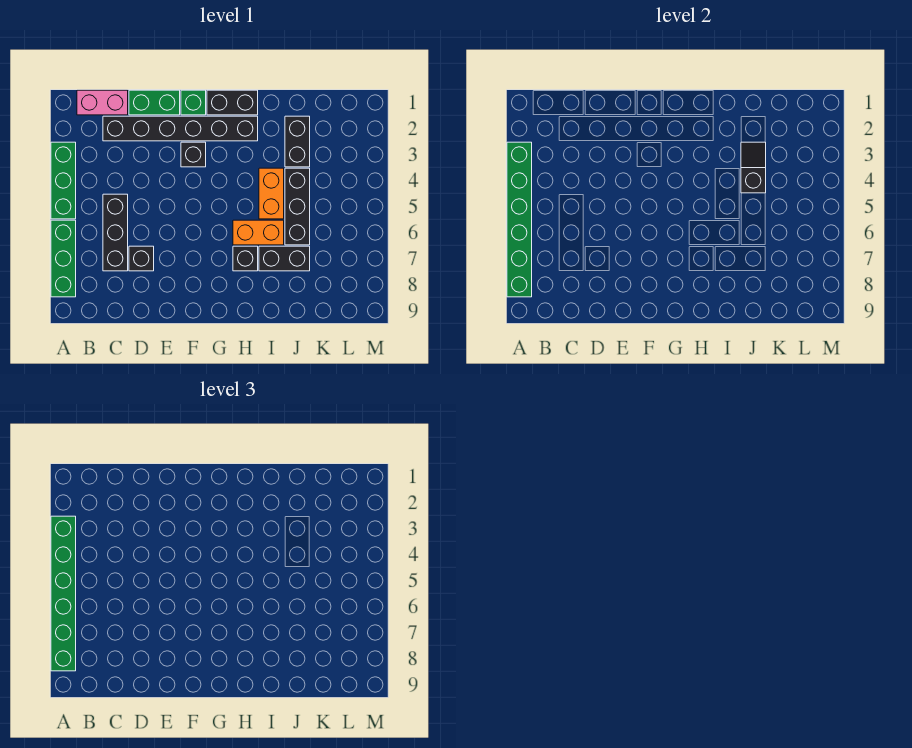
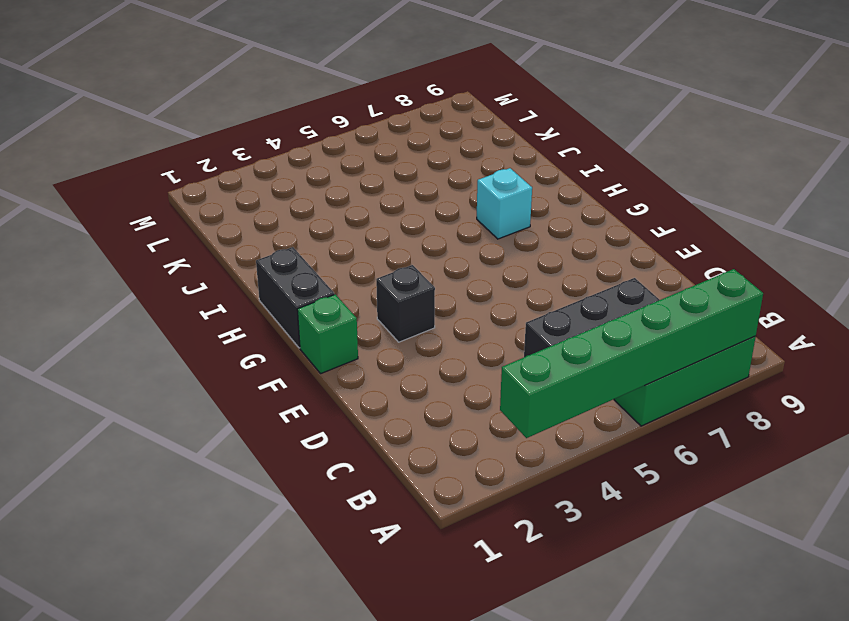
cyan brick H7 level 1 -> black brick H7 level 1
none -> green brick A3:A5 level 1
none -> pink brick B1:C1 level 1
none -> black brick C2:H2 level 1

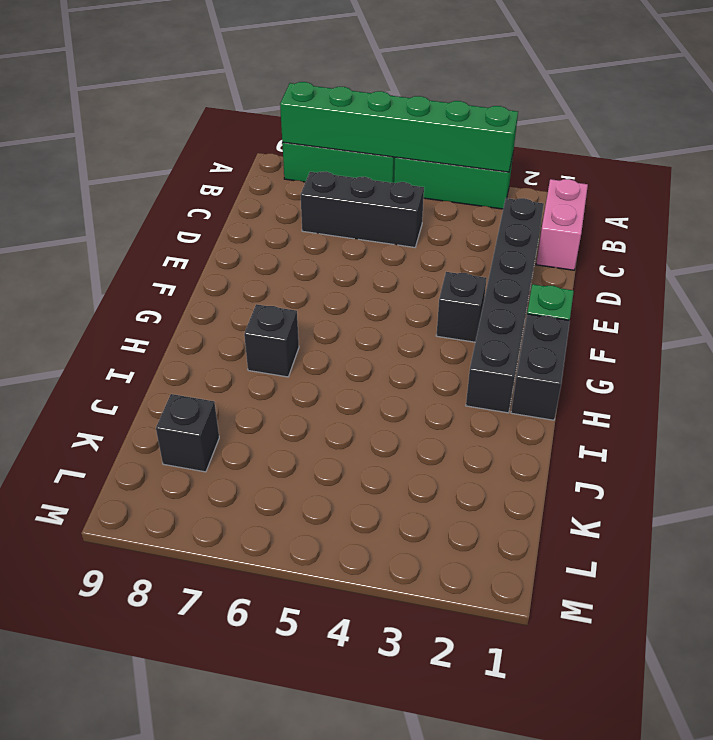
black brick K8 level 1 -> black brick D7 level 1
none -> green brick D1:E1 level 1
none -> orange brick H6:I6 level 1
none -> orange brick I4:I5 level 1

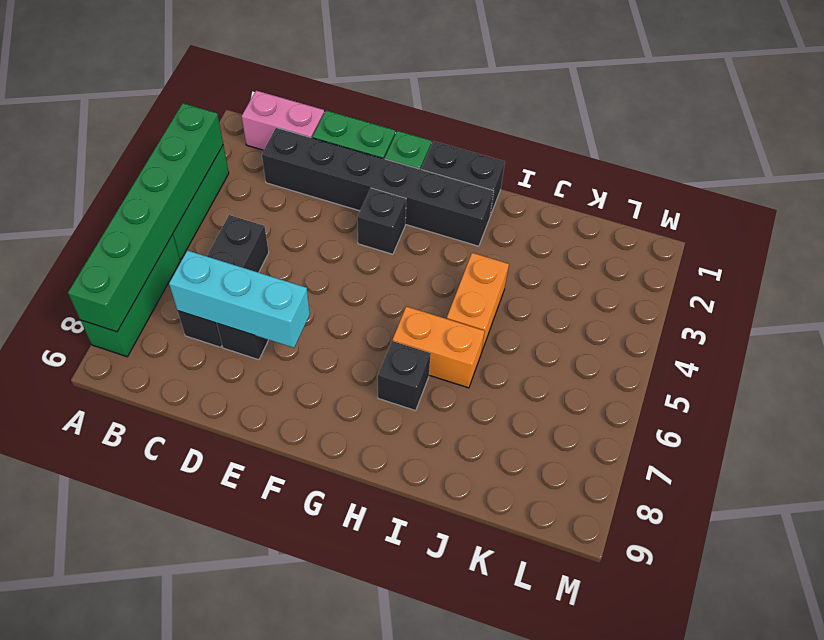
cyan brick C7:E7 level 2 -> none
none -> black brick I7:J7 level 1
none -> black brick J2:J3 level 1
none -> black brick J4:J6 level 1

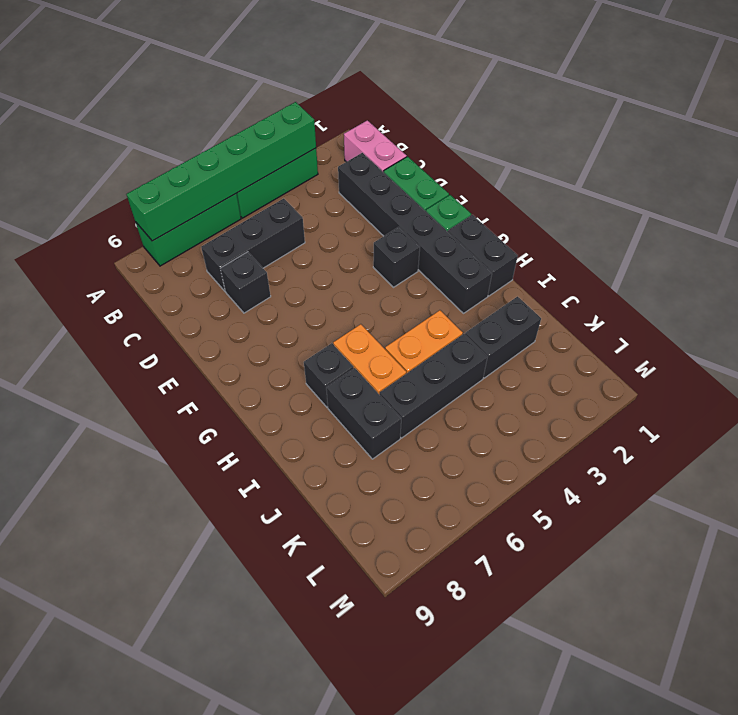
none -> black slope J3:J4 level 2 top 4
none -> green brick A3:A8 level 3

